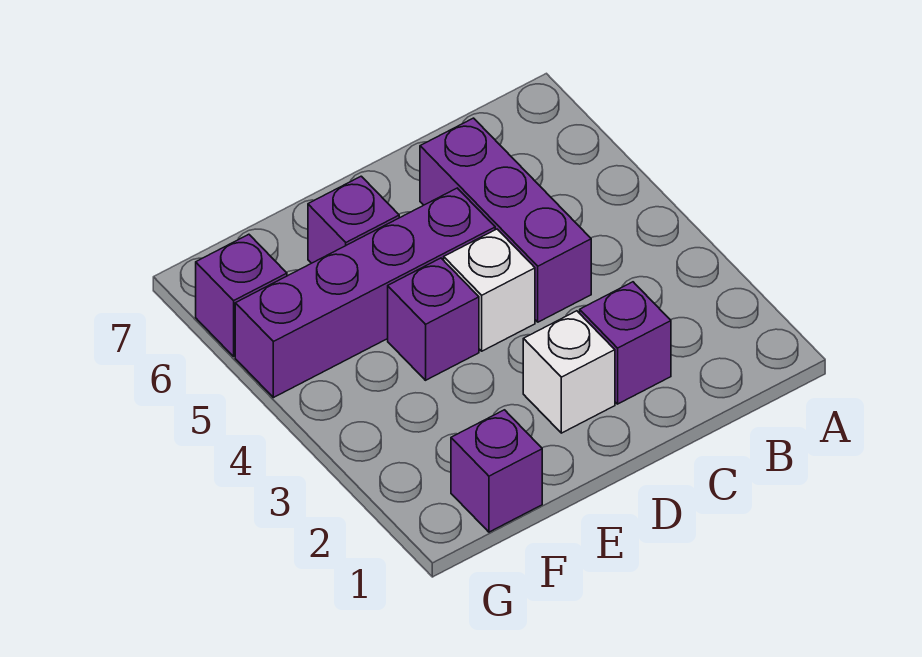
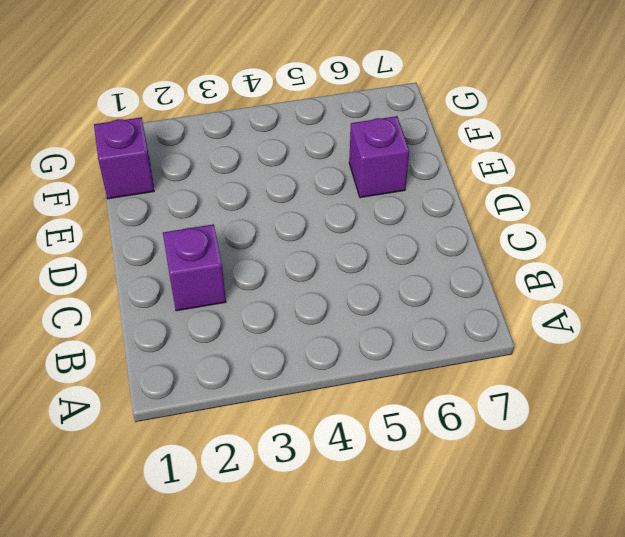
none -> purple brick C4:C6 level 1
none -> white brick D2 level 1

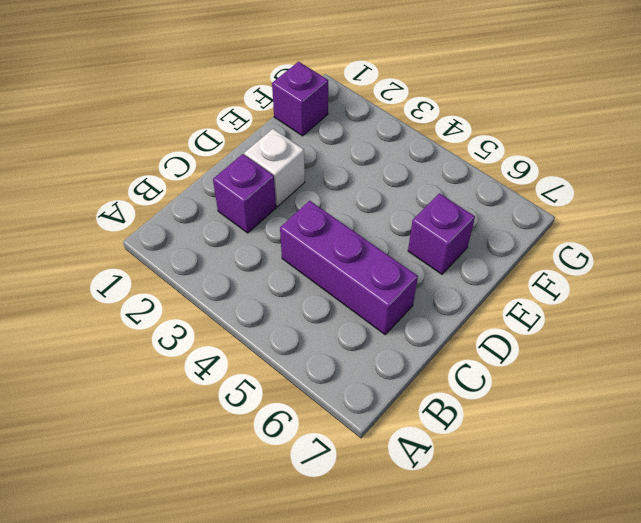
none -> white brick D4 level 1
none -> purple brick D5:G5 level 1

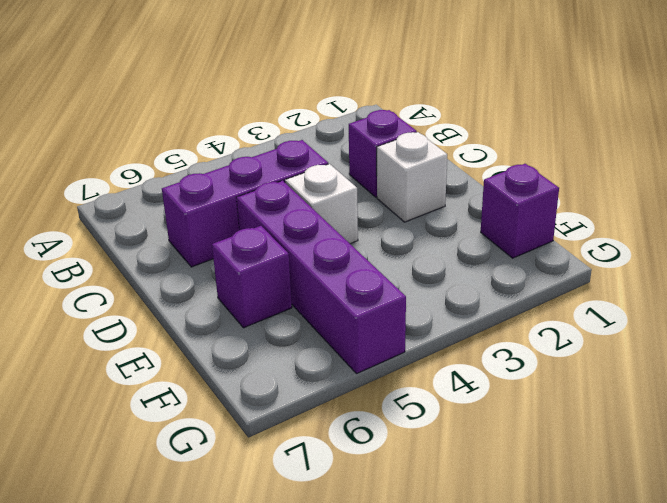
none -> purple brick E4 level 1
none -> purple brick G6 level 1

